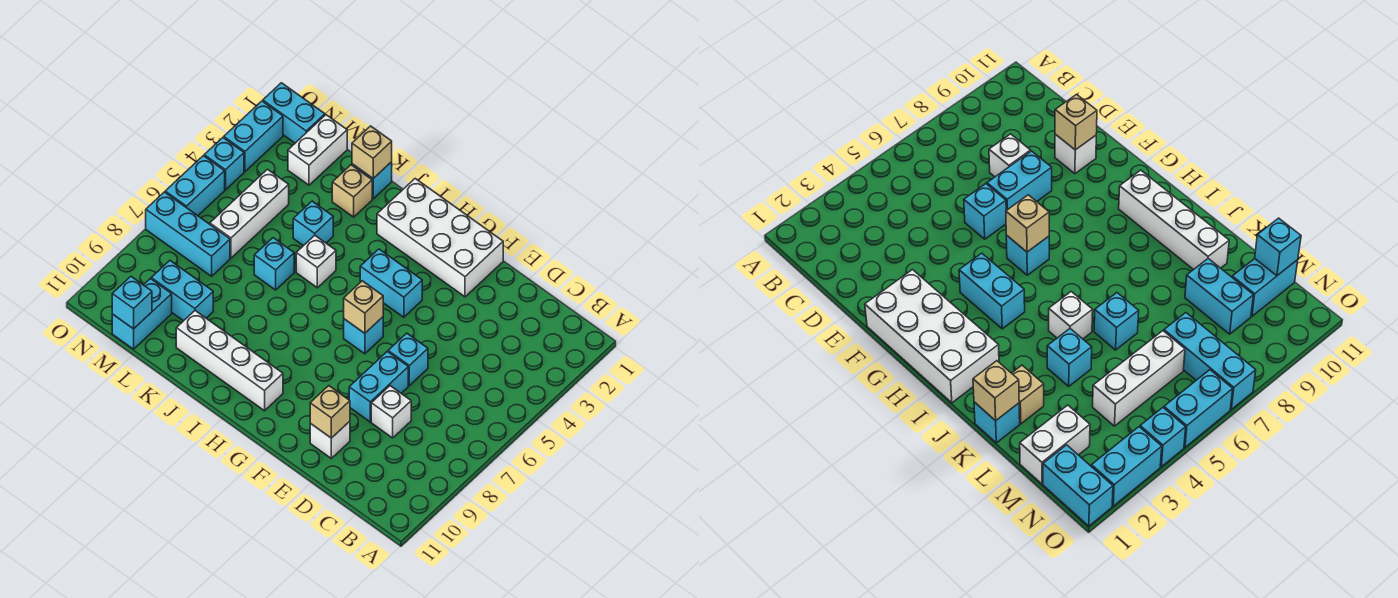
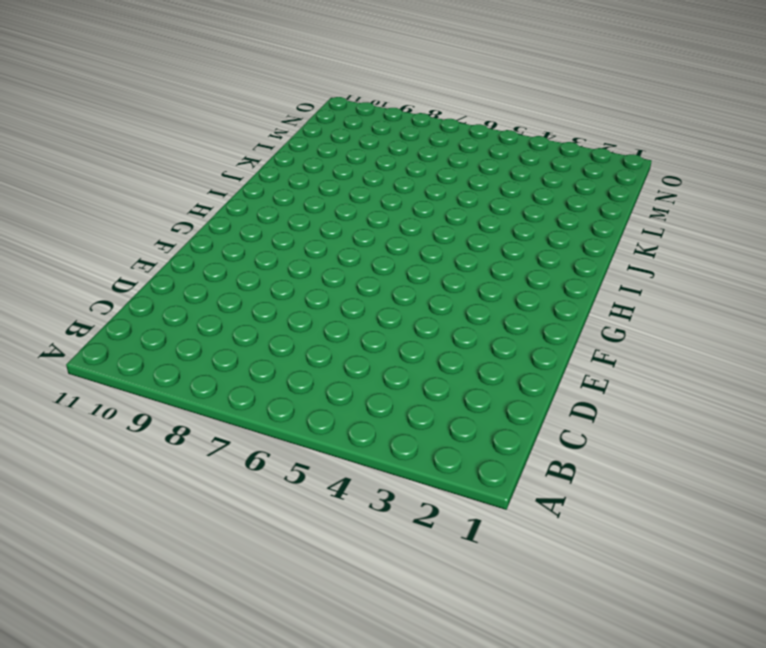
none -> white brick D8 level 1
none -> cyan brick E6 level 1
none -> cyan brick E7:E8 level 1

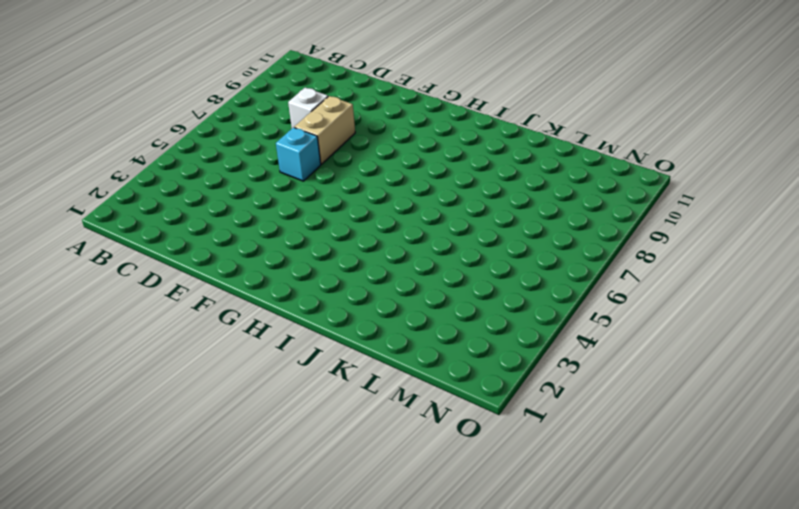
tan brick E7:E8 level 1 -> cyan brick E7:E8 level 1
none -> white brick E10 level 1
none -> white brick F1:I2 level 1
none -> cyan brick G4:H4 level 1

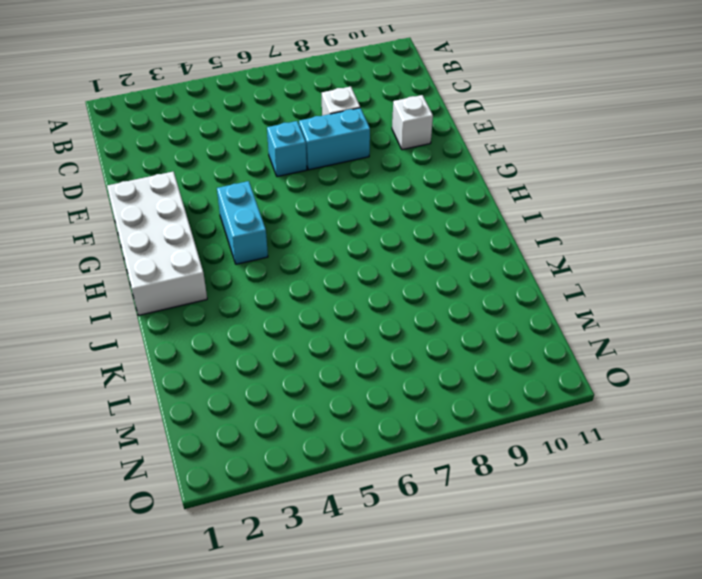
none -> cyan brick G6 level 1
none -> white brick H10:K10 level 1
none -> white brick J5 level 1

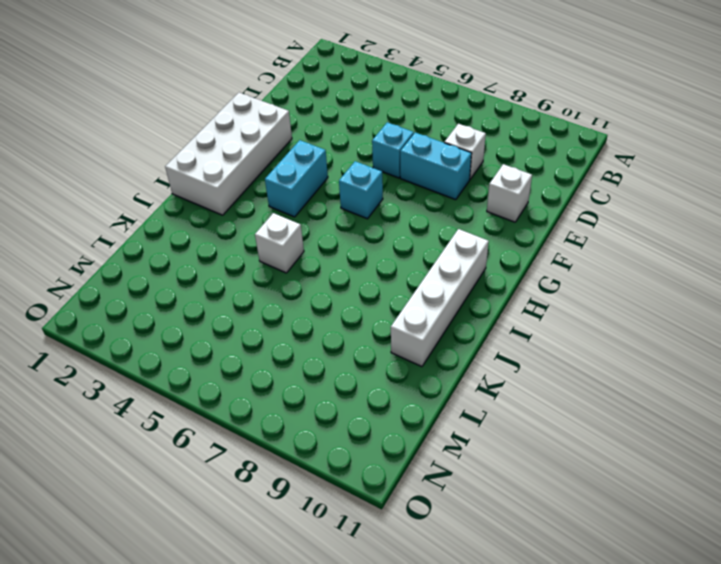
none -> cyan brick K1 level 1
none -> tan brick K2 level 1
none -> cyan brick K4 level 1

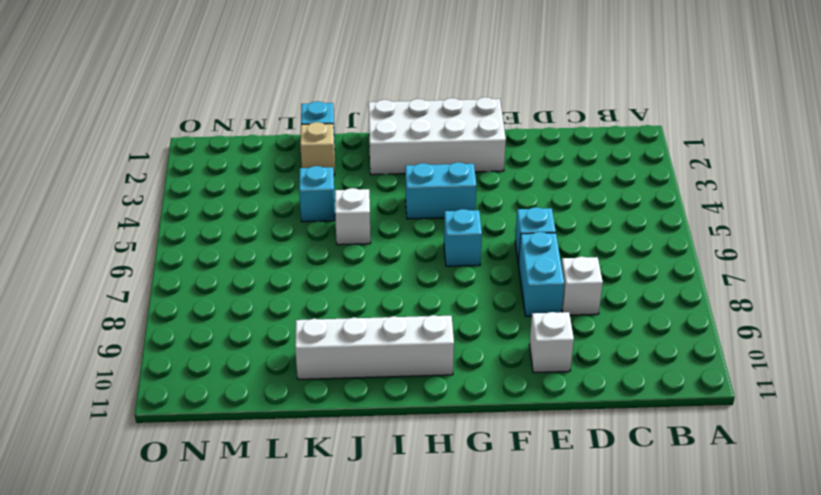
none -> cyan brick K6 level 1
none -> cyan brick L9:M9 level 1
none -> white brick M1:M2 level 1

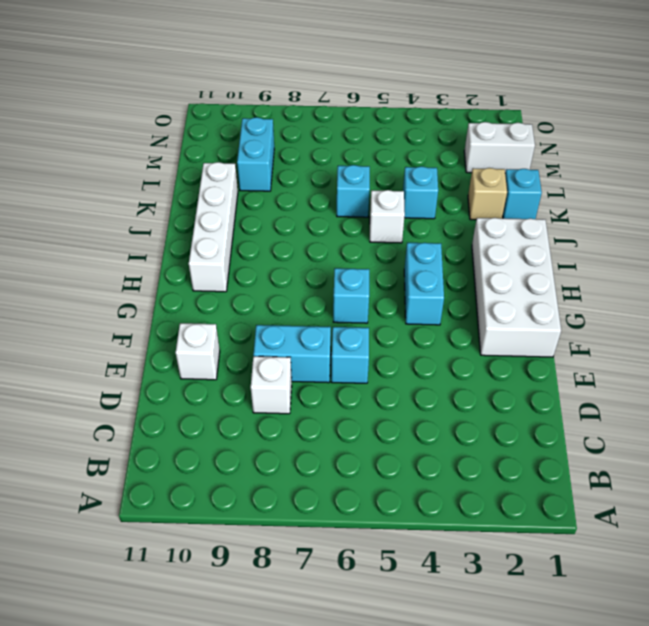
none -> white brick M4:M6 level 1
none -> cyan brick M7:O7 level 1
none -> cyan brick M10:M11 level 1

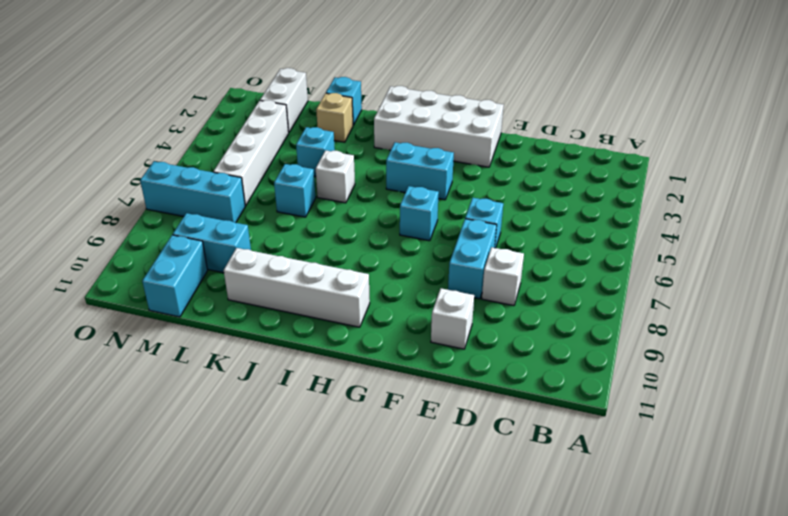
white brick M3:M6 level 1 -> white brick M4:M6 level 1
none -> cyan brick N1:O1 level 1
none -> cyan brick O2:O3 level 1
none -> cyan brick O4 level 1

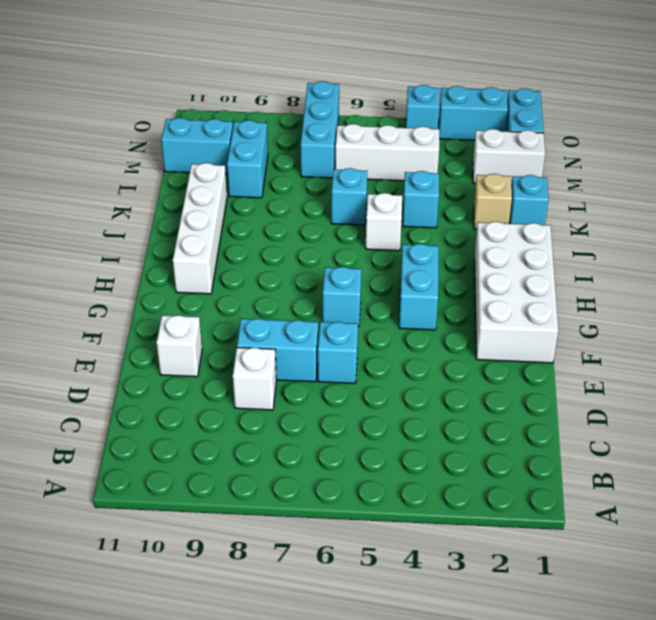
none -> cyan brick O5:O6 level 1
none -> tan brick E10 level 2
none -> tan brick G6 level 2

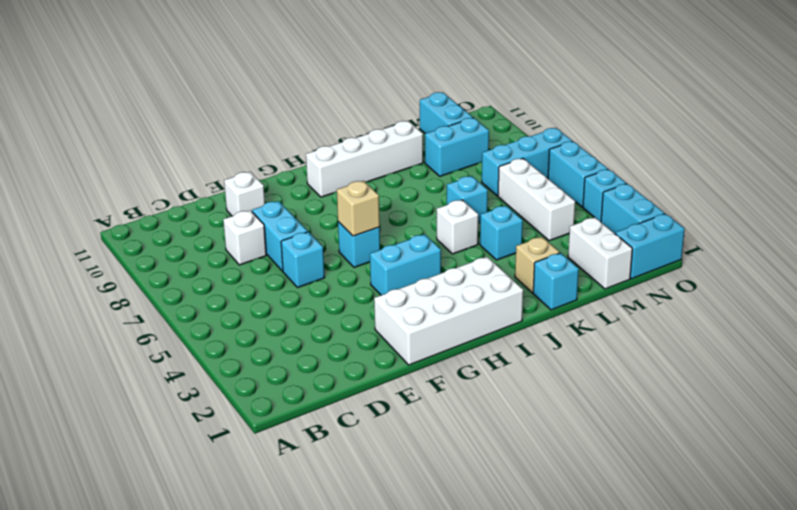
none -> tan brick E10 level 2
none -> tan brick K1 level 2
none -> cyan brick M11 level 2

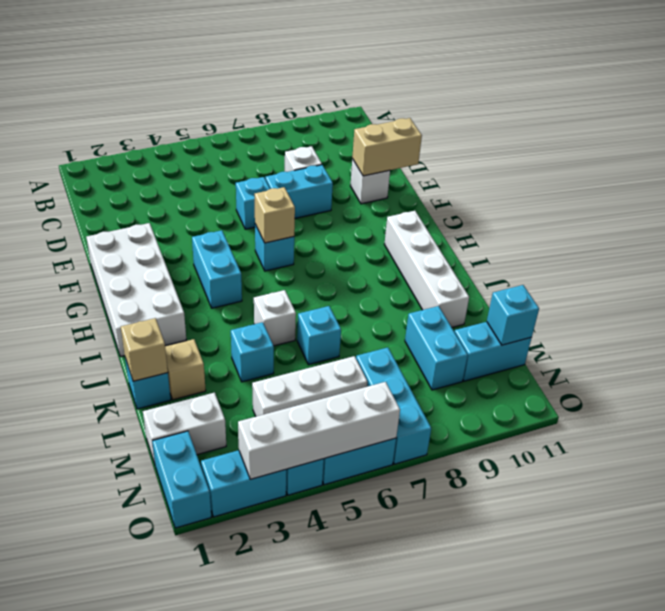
tan brick E10:E11 level 2 -> tan brick E10 level 2
white brick O3:O6 level 2 -> none

